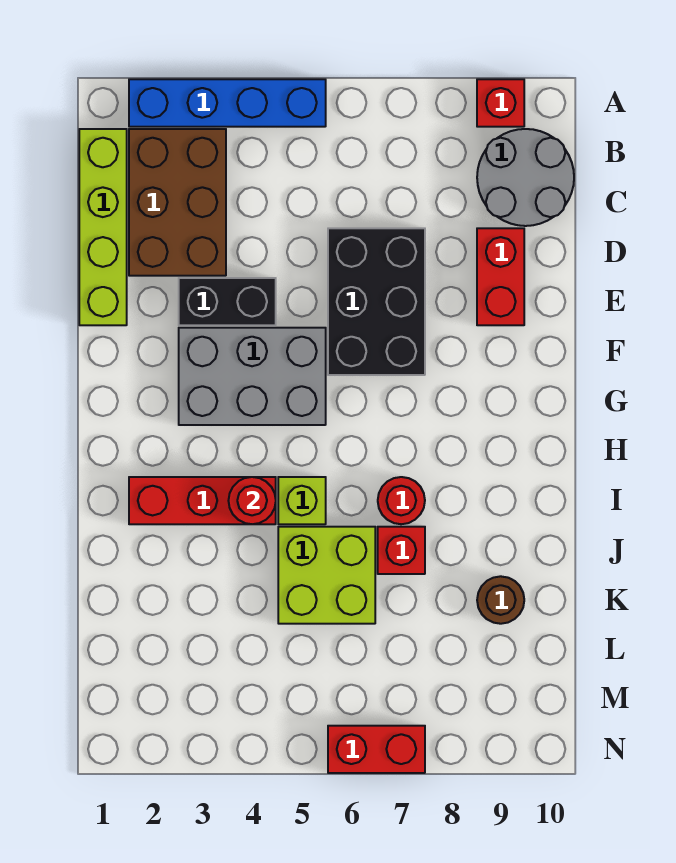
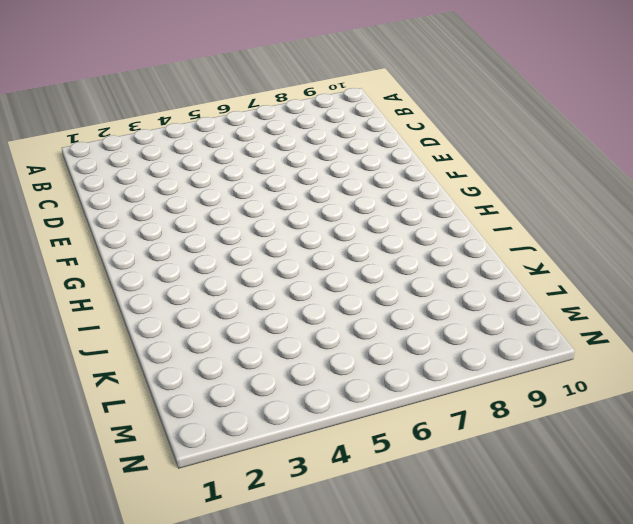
none -> blue brick A2:A5 level 1
none -> red brick A9 level 1
none -> lime brick B1:E1 level 1

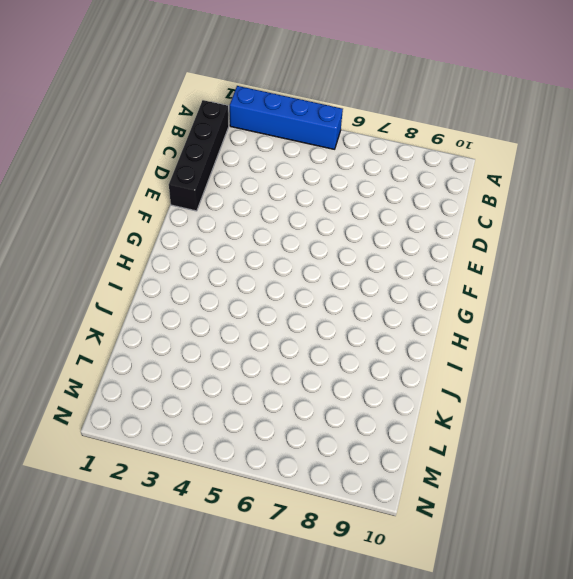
black brick B1:E1 level 1 -> lime brick B1:E1 level 1
none -> red brick A9 level 1
none -> brown brick B2:D3 level 1
none -> grey round brick B9:C10 level 1

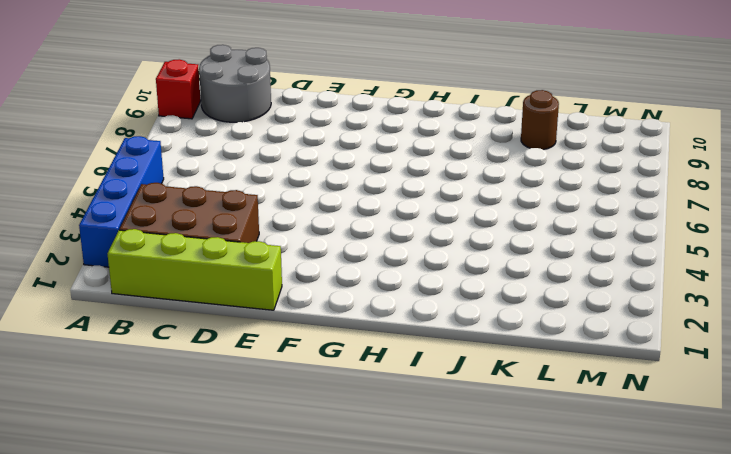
none -> black brick D6:F7 level 1
none -> red brick D9:E9 level 1
none -> black brick E3:E4 level 1

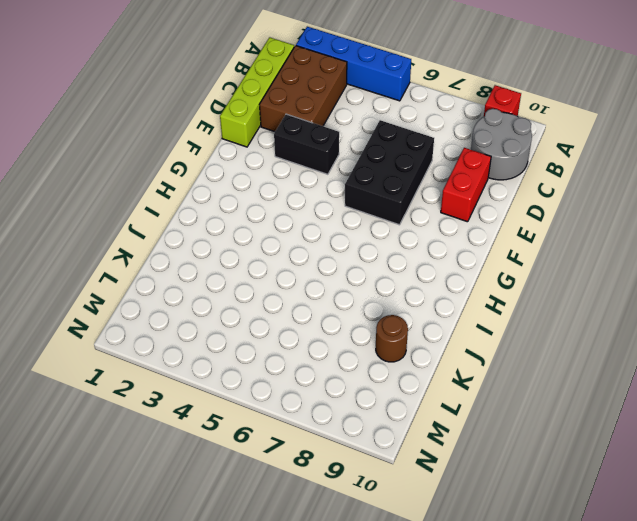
none -> grey brick F3:G5 level 1
none -> red brick I2:I4 level 1
none -> lime brick I5 level 1

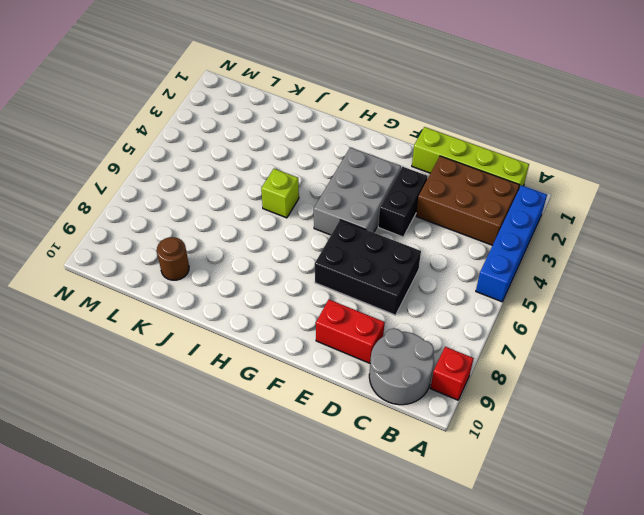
none -> red brick I2:I4 level 1
none -> red round brick I7 level 1
none -> lime brick J5:K6 level 1

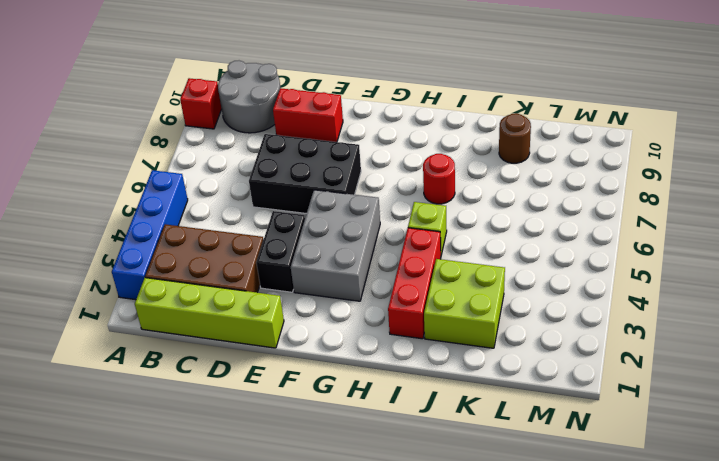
lime brick J2:K3 level 1 -> lime brick J5:K6 level 1
none -> red brick J7 level 1
none -> red brick N6:N7 level 1
none -> red round brick I4 level 2

